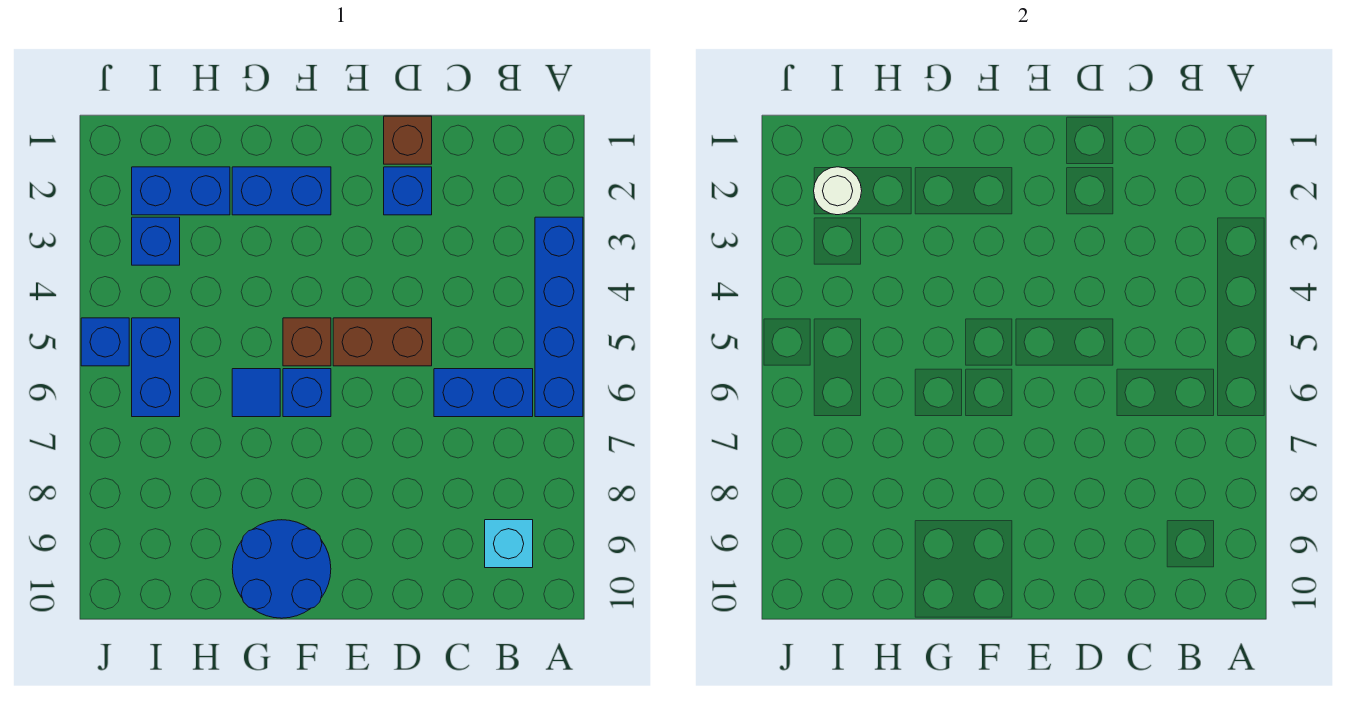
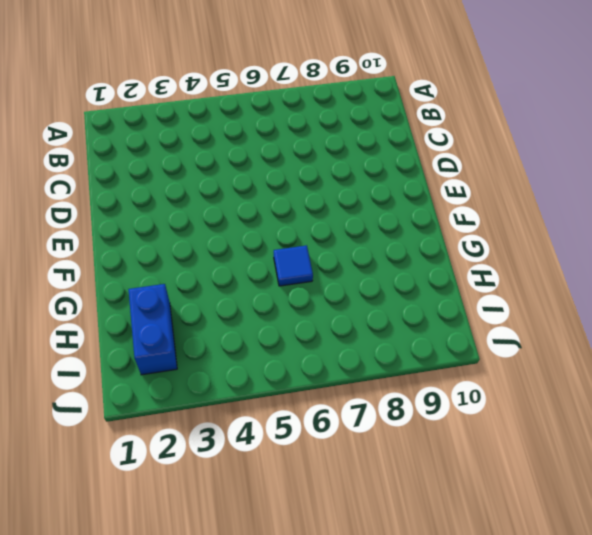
none -> blue brick A3:A6 level 1
none -> blue brick B6:C6 level 1
none -> cyan brick B9 level 1

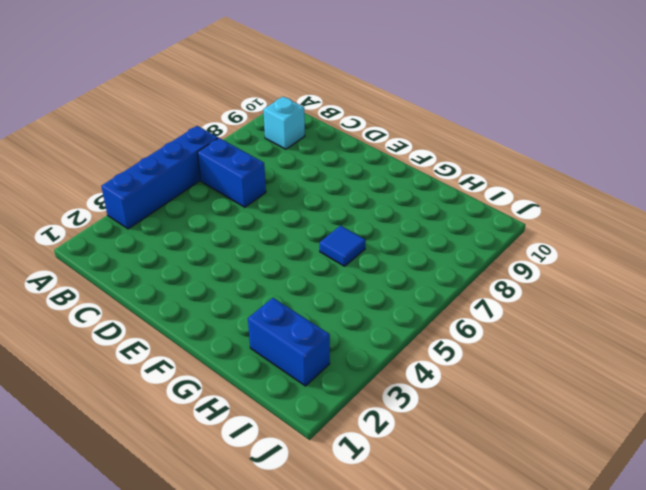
none -> brown brick D1 level 1
none -> blue brick D2 level 1
none -> brown brick D5:E5 level 1

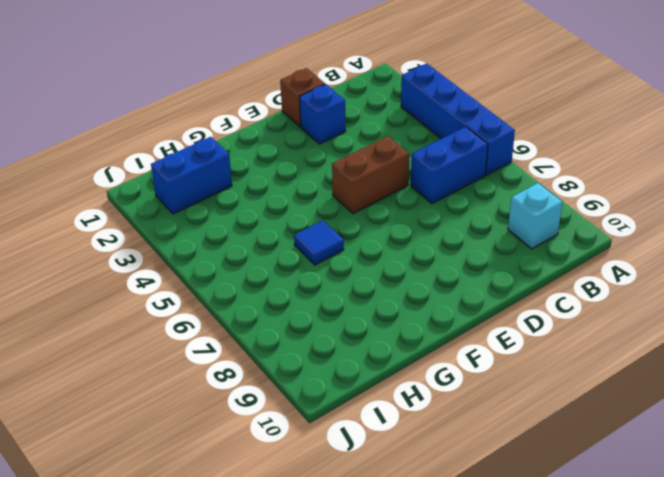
none -> blue brick F2:G2 level 1
none -> brown brick F5 level 1
none -> blue brick F6 level 1

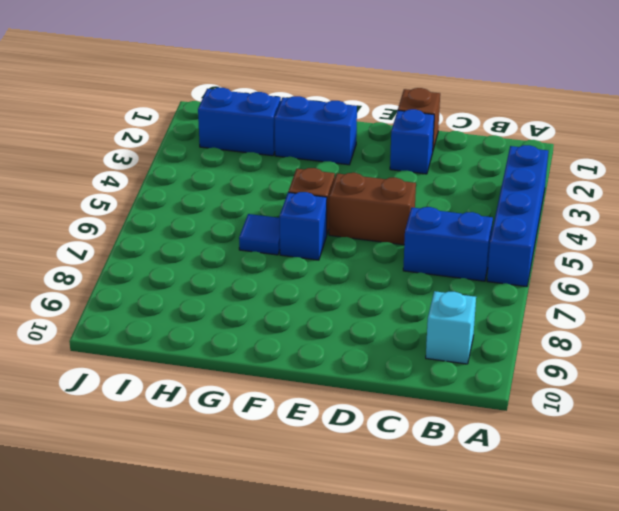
none -> blue round brick F9:G10 level 1
none -> blue brick I3 level 1
none -> blue brick I5:I6 level 1

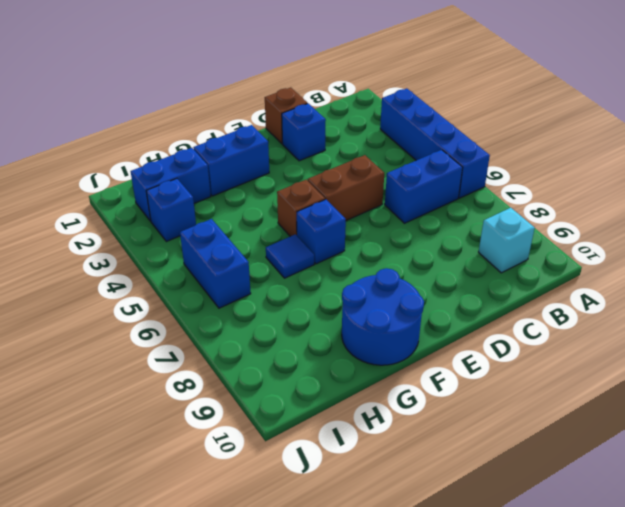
none -> blue brick J5 level 1
none -> white round brick I2 level 2

